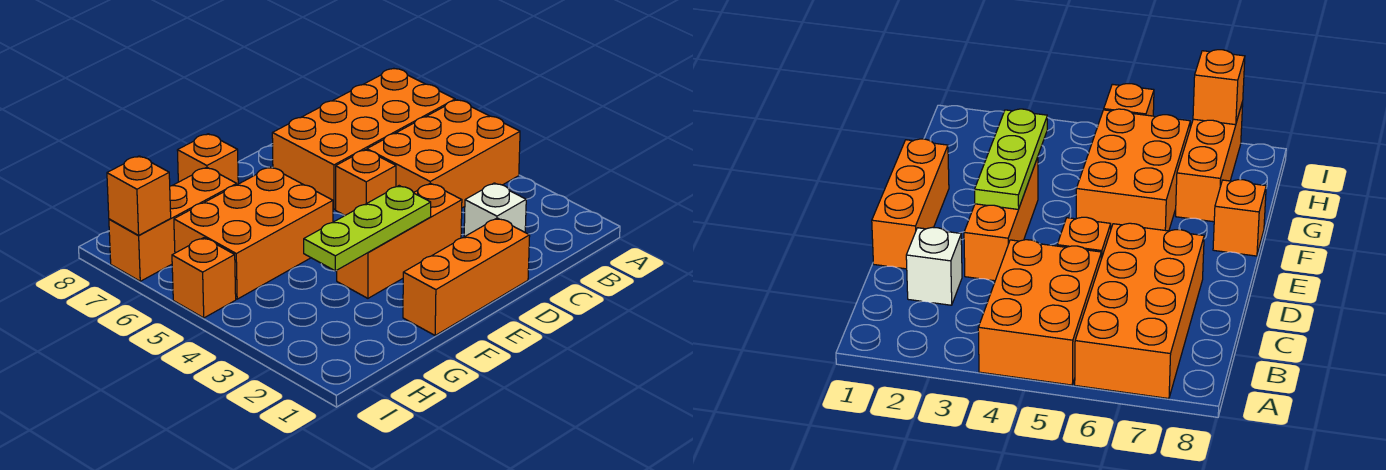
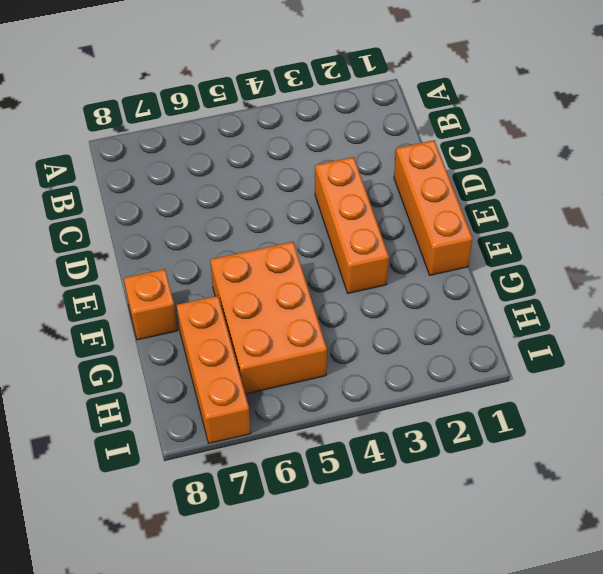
none -> orange brick A4:C5 level 1
none -> orange brick A6:D7 level 1
none -> white brick C2 level 1

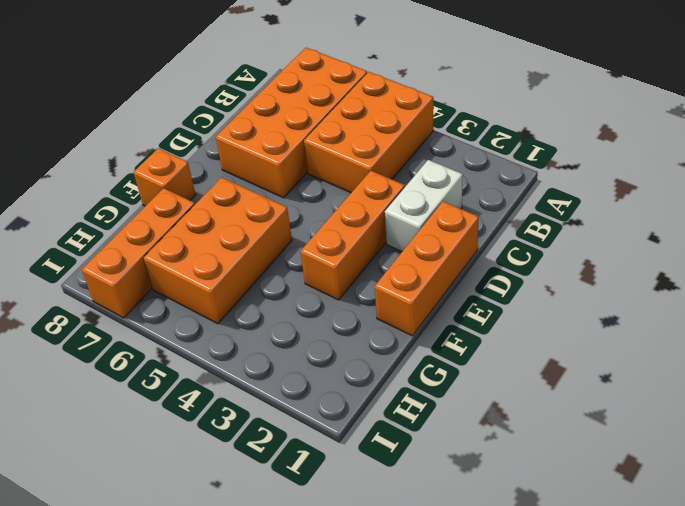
white brick C2:D2 level 1 -> white brick C2 level 1
none -> orange brick D5 level 1
none -> orange brick I5 level 1
none -> lime plate E3:G3 level 2

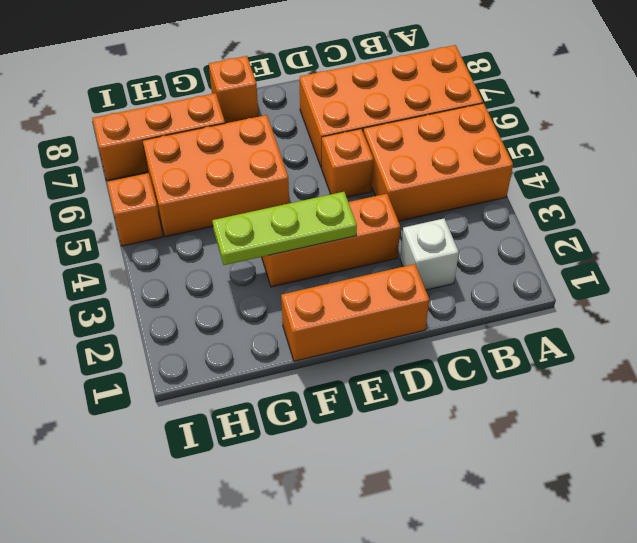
none -> orange brick I7 level 2

